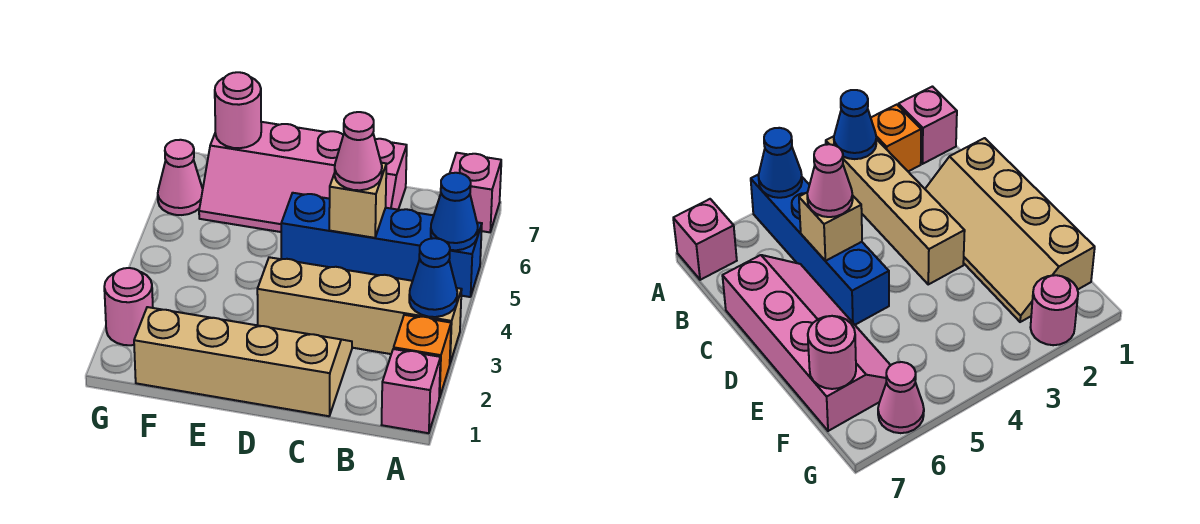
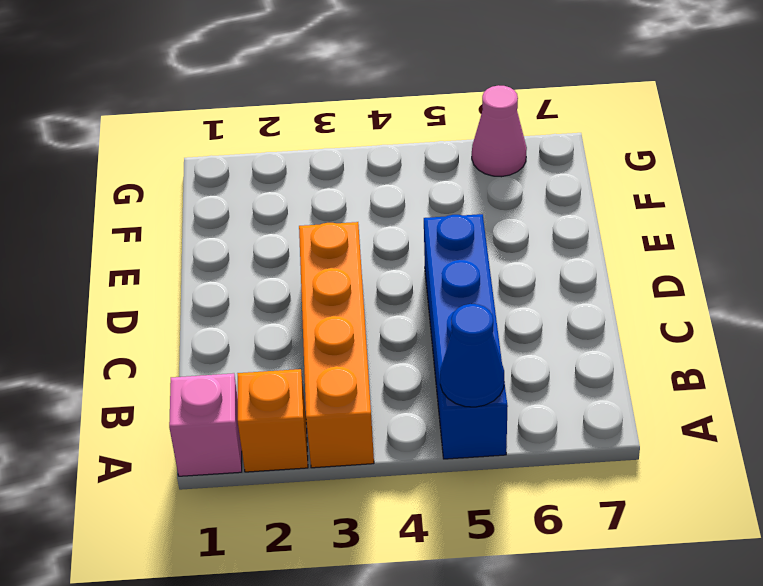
orange brick A3:D3 level 1 -> tan brick A3:D3 level 1
none -> pink brick A7 level 1
none -> tan slope C1:F2 level 1 top 1
none -> pink slope C6:F7 level 1 top 7

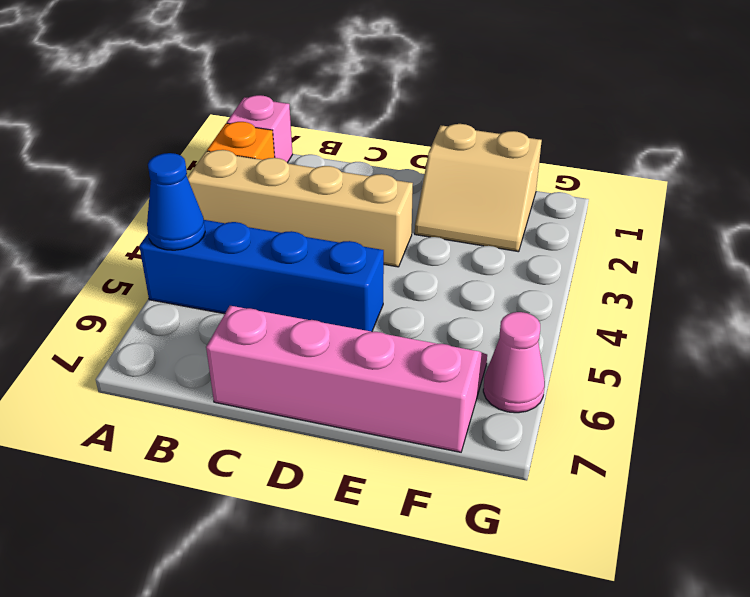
tan slope E1:F2 level 1 top 1 -> tan slope C1:F2 level 1 top 1
none -> pink brick A7 level 1
none -> pink round brick G2 level 1
none -> blue cone A3 level 2

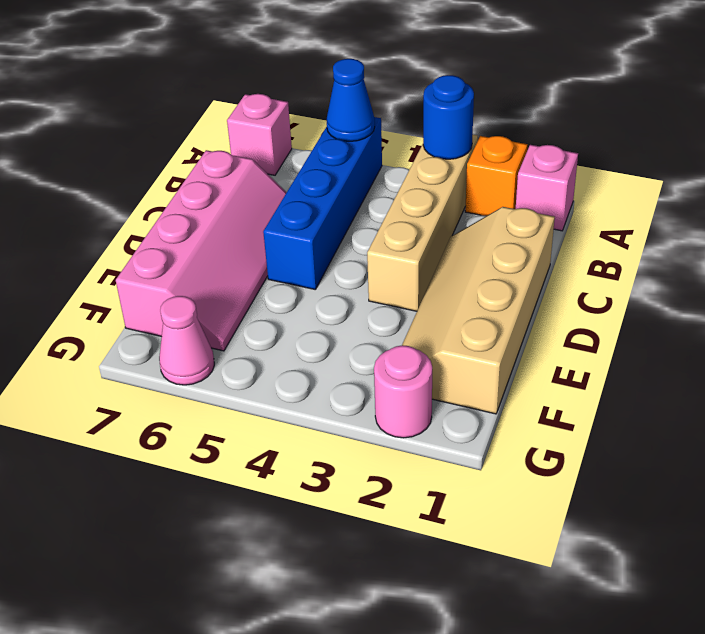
blue round brick A3 level 2 -> blue cone A3 level 2
none -> tan brick C5 level 2
none -> pink round brick F7 level 2
none -> pink cone C5 level 3

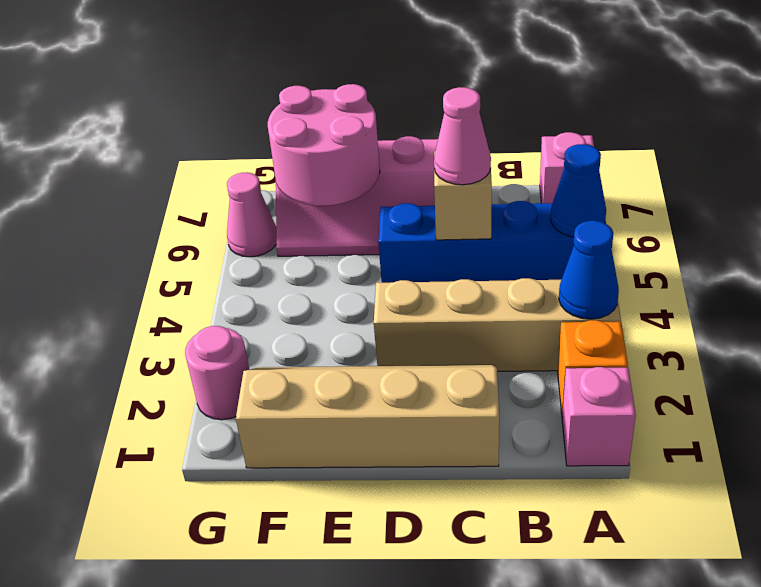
pink round brick E6:F7 level 2 -> pink round brick F7 level 2

